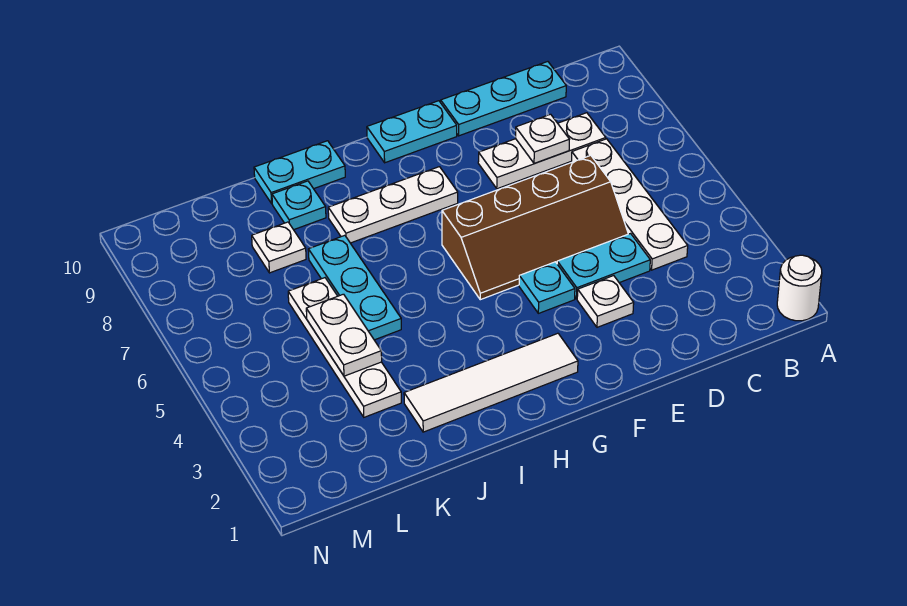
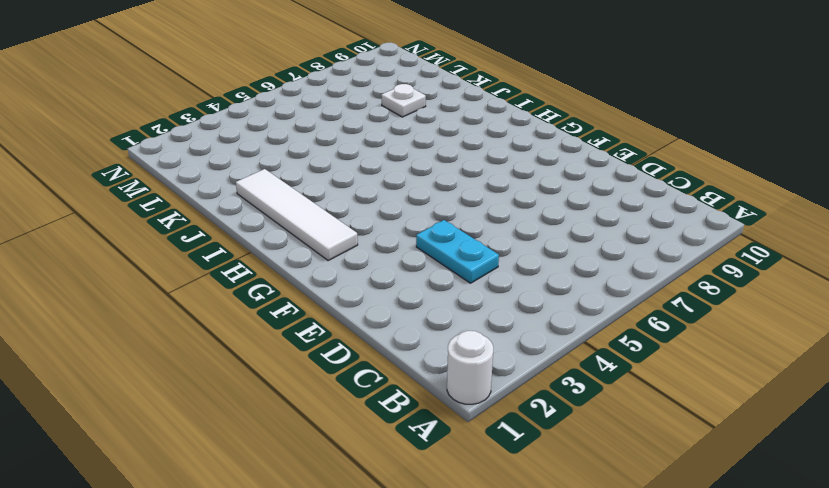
none -> white plate C4:C7 level 1
none -> white plate C8:E8 level 1
none -> cyan plate C10:E10 level 1

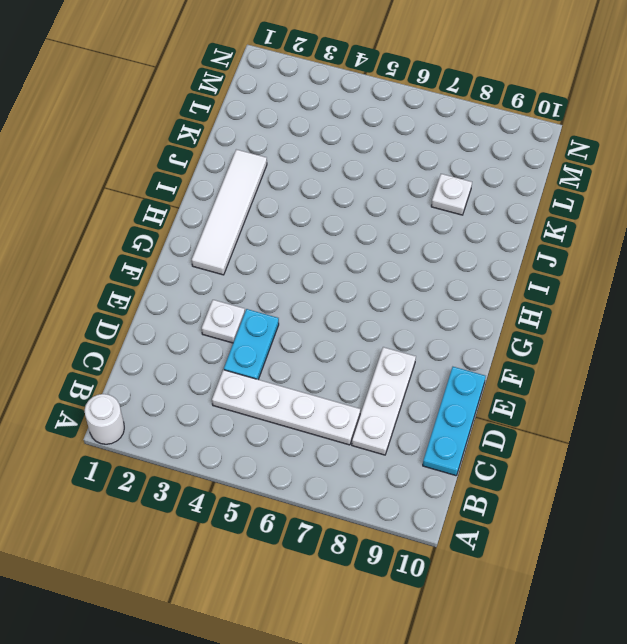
none -> brown slope D5:G6 level 1 top 6
none -> cyan plate F4 level 1
none -> cyan plate F10:G10 level 1

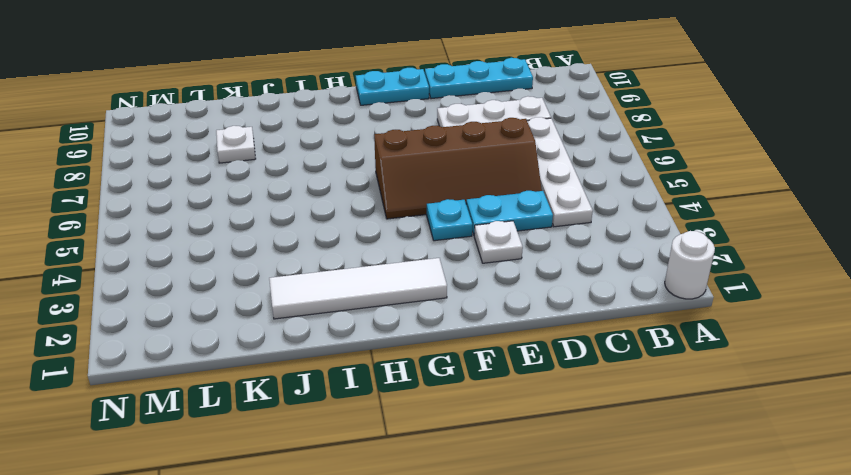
none -> white plate G8:I8 level 1
none -> cyan plate I10:J10 level 1
none -> cyan plate J5:J7 level 1

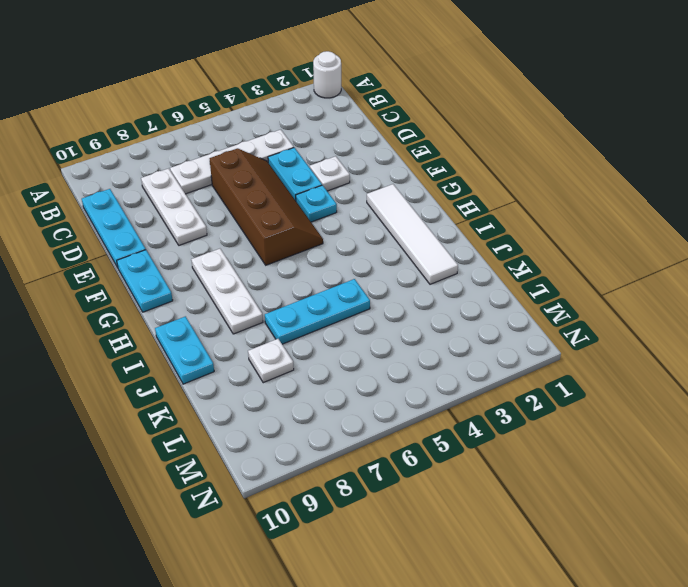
none -> cyan plate J9 level 1
none -> white plate K3:K6 level 1
none -> white plate D8 level 2

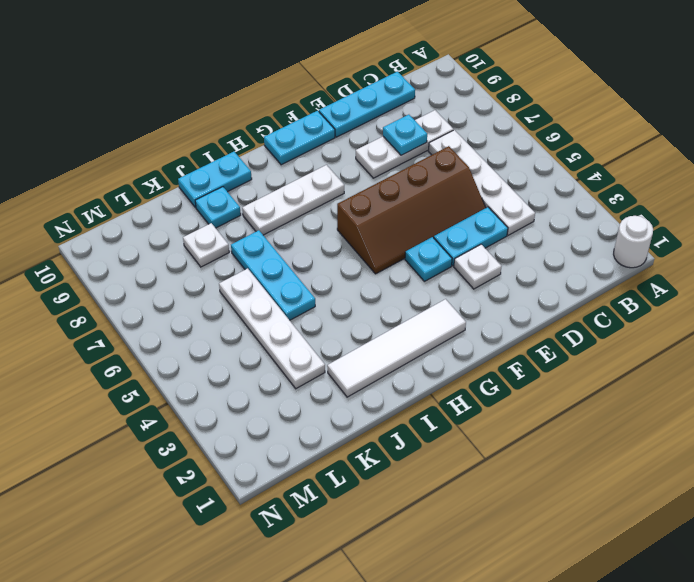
cyan plate D8 level 2 -> white plate D8 level 2
none -> white plate K4:K5 level 2

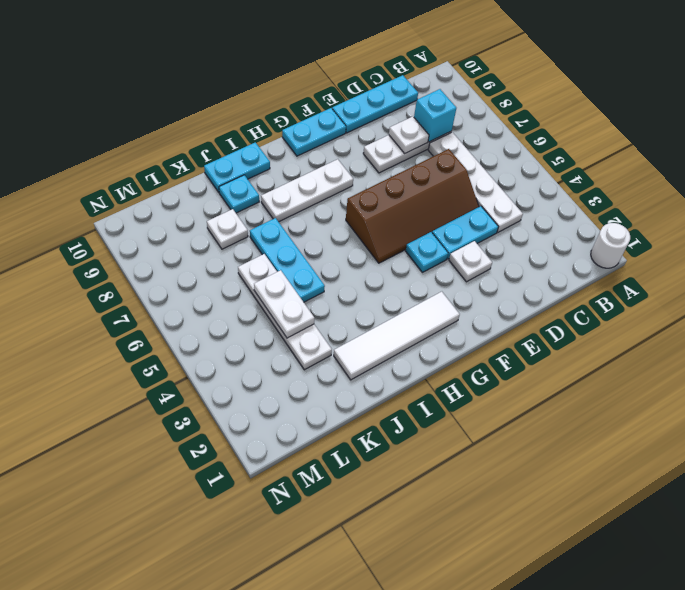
cyan brick C8 level 2 -> none

